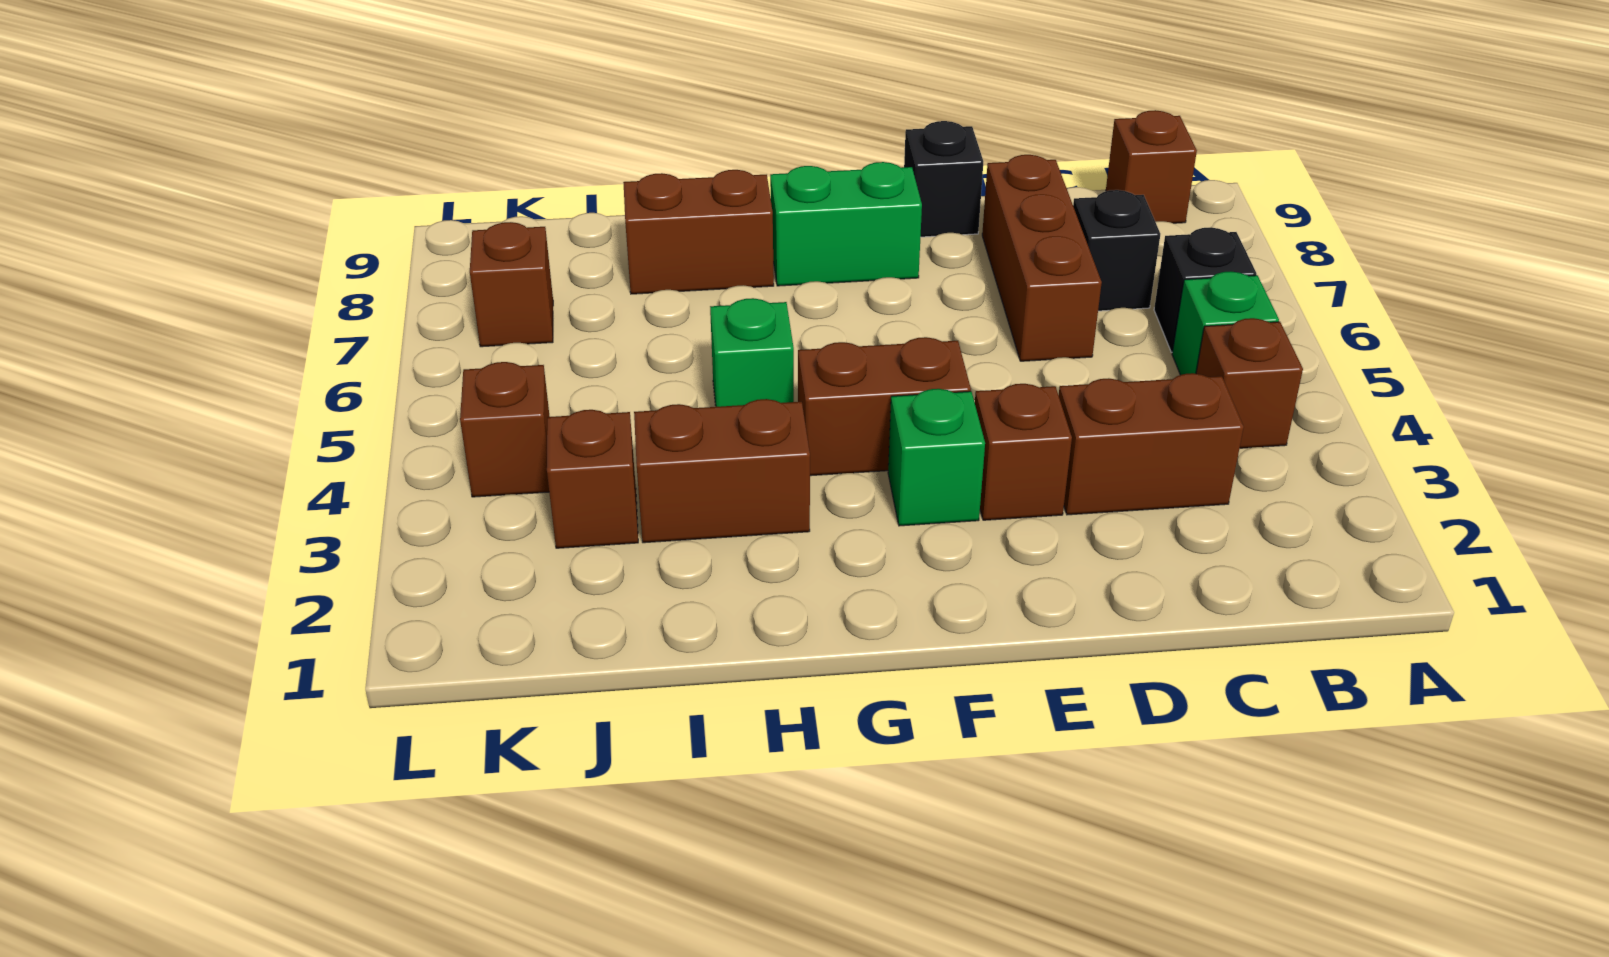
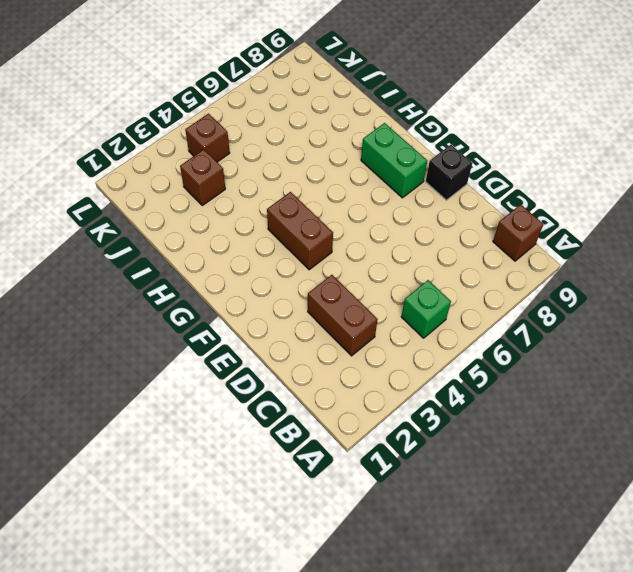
none -> brown brick B4 level 1
none -> black brick B6 level 1
none -> black brick C7 level 1

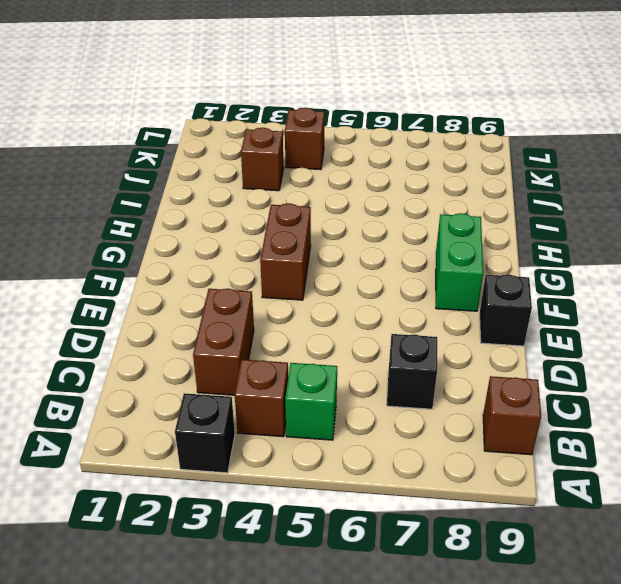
black brick A3 level 1 -> black brick B6 level 1
none -> brown brick D6:D8 level 1
none -> brown brick E3 level 1
none -> green brick F3 level 1

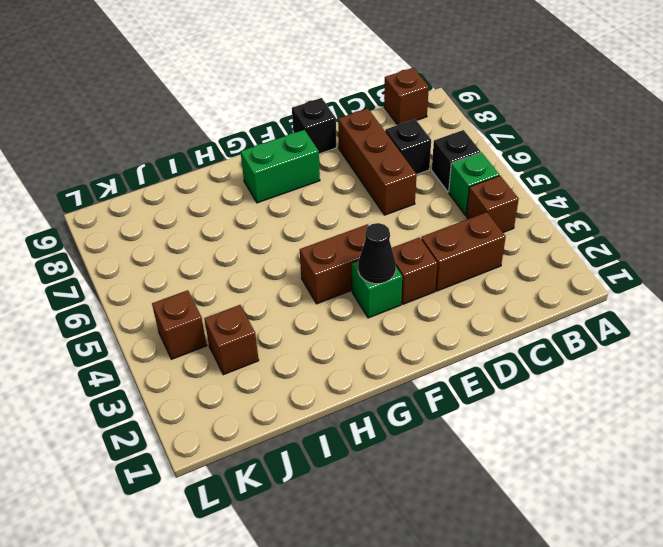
black cone F3 level 2 -> none
none -> brown brick H3:I3 level 1
none -> green brick H5 level 1
none -> brown brick H8:I8 level 1

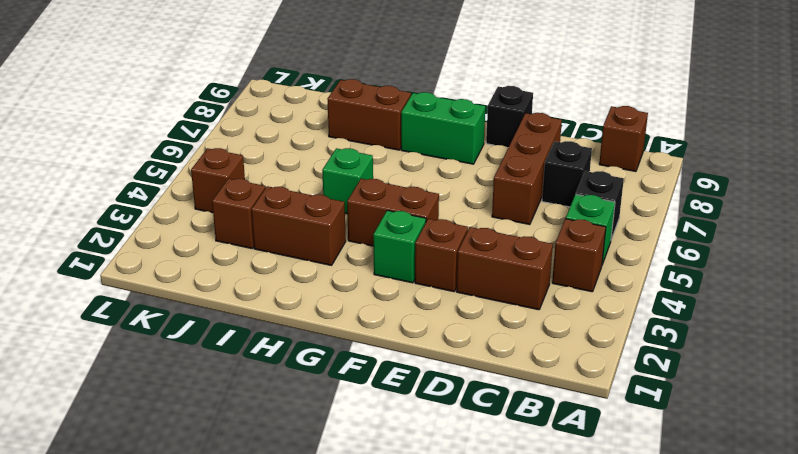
none -> brown brick K7 level 1

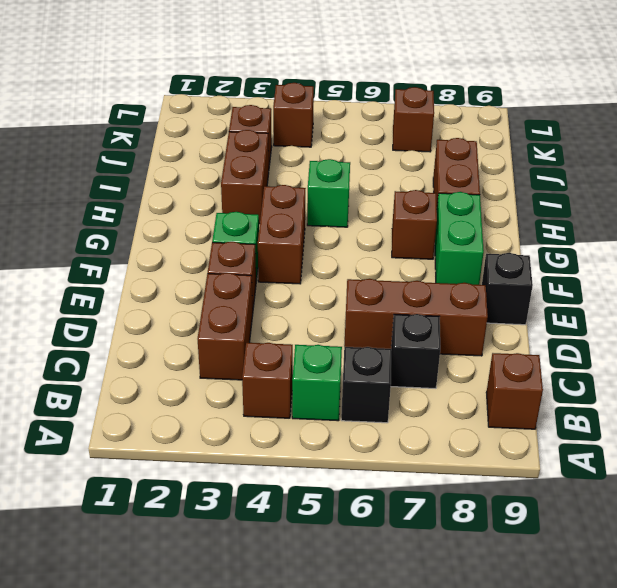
brown brick G7 level 1 -> none

